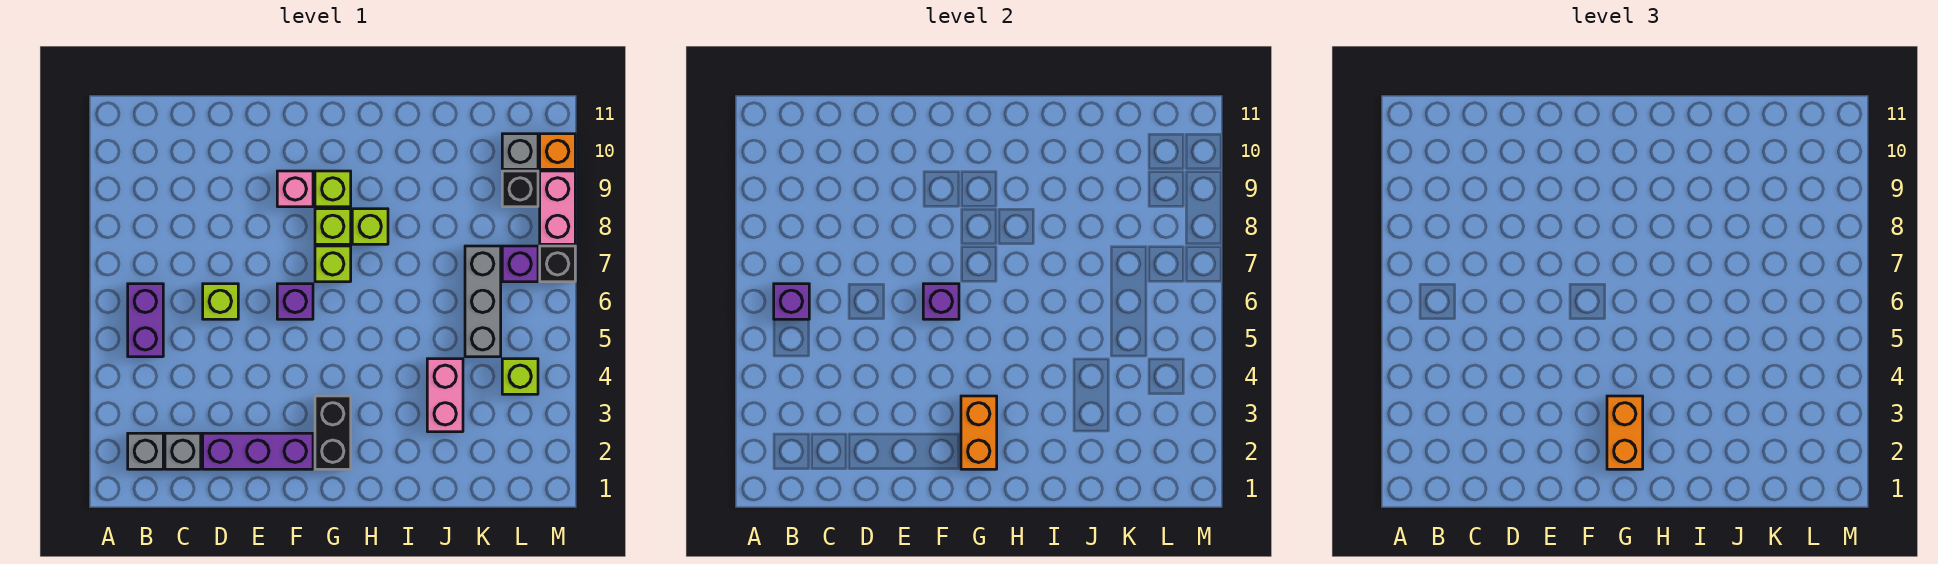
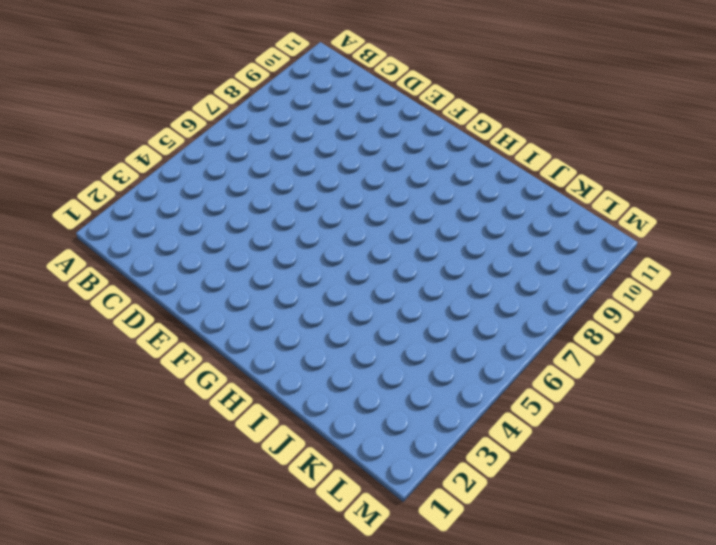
none -> grey brick B2 level 1
none -> purple brick B5:B6 level 1
none -> grey brick C2 level 1

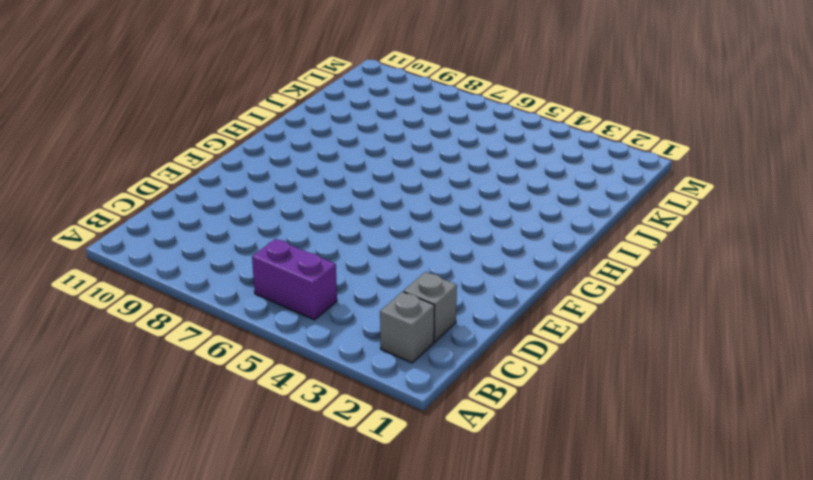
none -> purple brick D2:F2 level 1
none -> lime brick D6 level 1
none -> purple brick F6 level 1

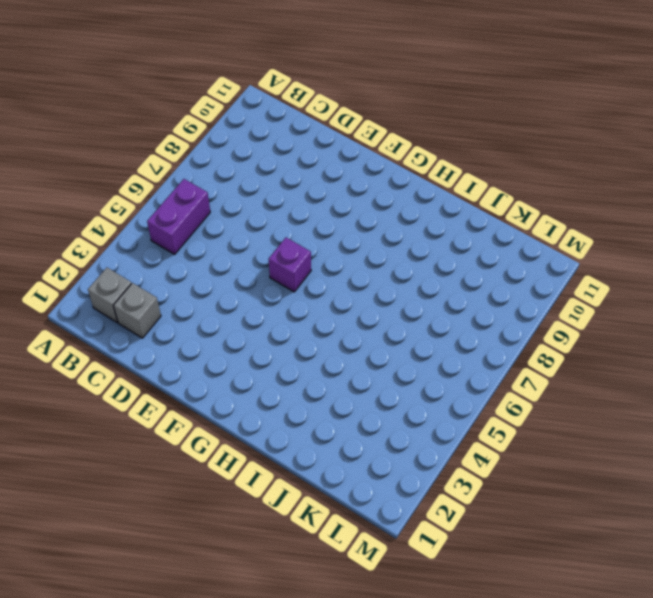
none -> purple brick D2:F2 level 1
none -> lime brick D6 level 1
none -> pink brick F9 level 1

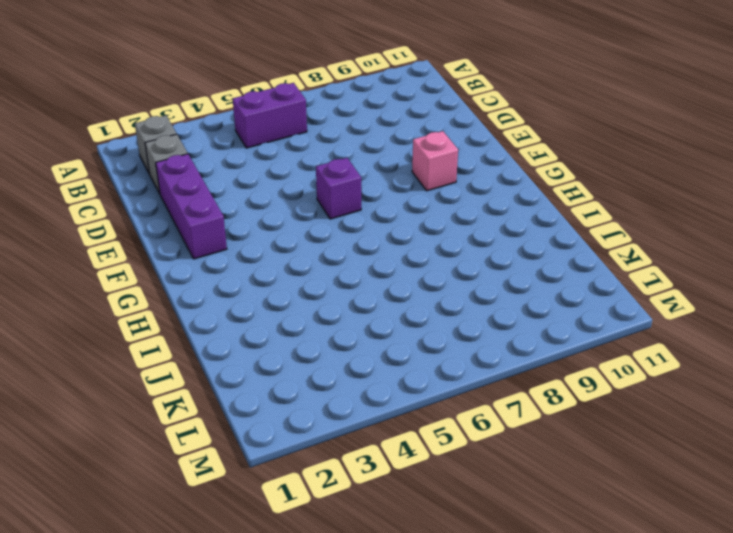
none -> lime brick D6 level 1
none -> black brick G2:G3 level 1
none -> lime brick G7 level 1

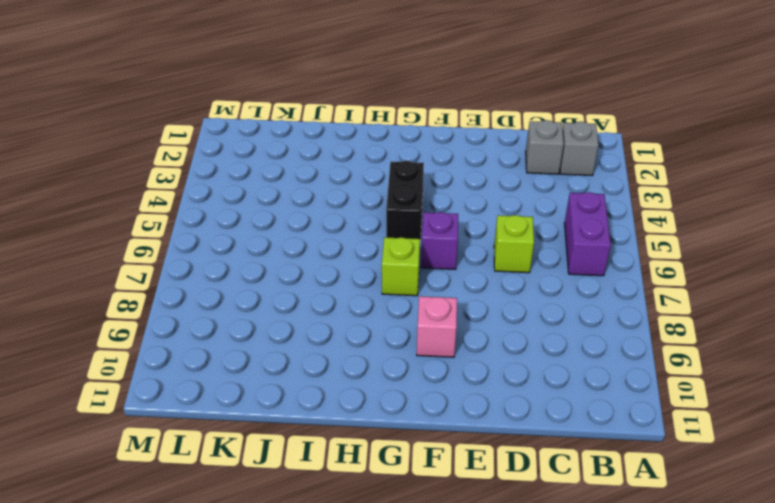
black brick G4:G5 level 1 -> black brick G2:G3 level 1
none -> purple brick D2:F2 level 1
none -> lime brick G8 level 1
none -> lime brick G9 level 1

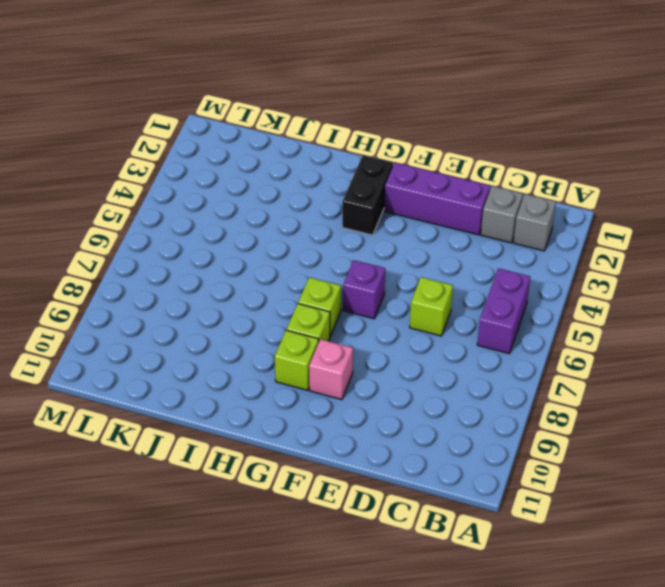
none -> lime brick H8 level 1
none -> pink brick J3:J4 level 1
none -> grey brick K5:K7 level 1

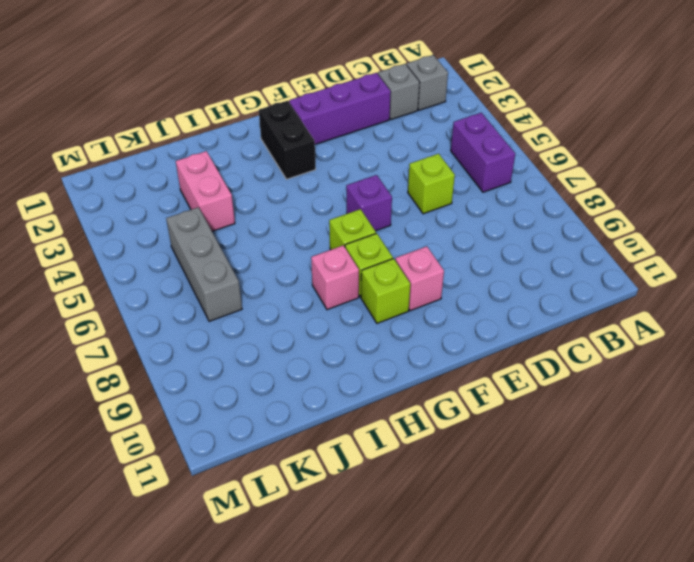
pink brick H8 level 1 -> lime brick H8 level 1
none -> lime brick L4 level 1
none -> purple brick L7 level 1
none -> black brick L9 level 1

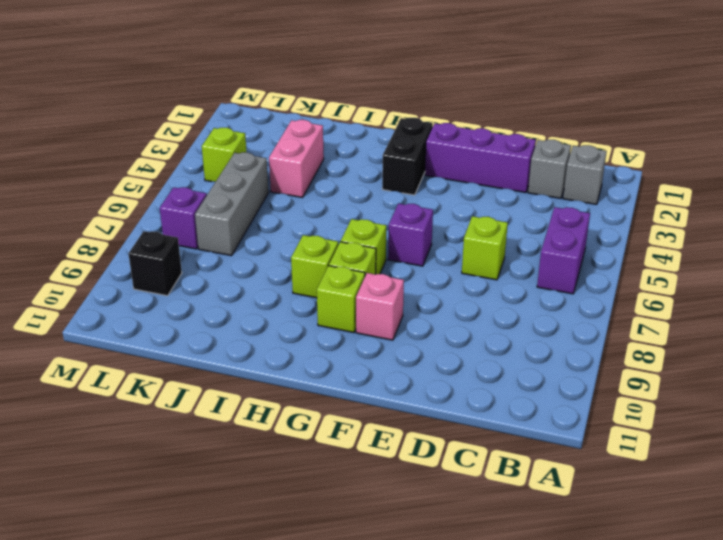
none -> grey brick L10 level 1
none -> black brick M7 level 1
none -> pink brick M8:M9 level 1

